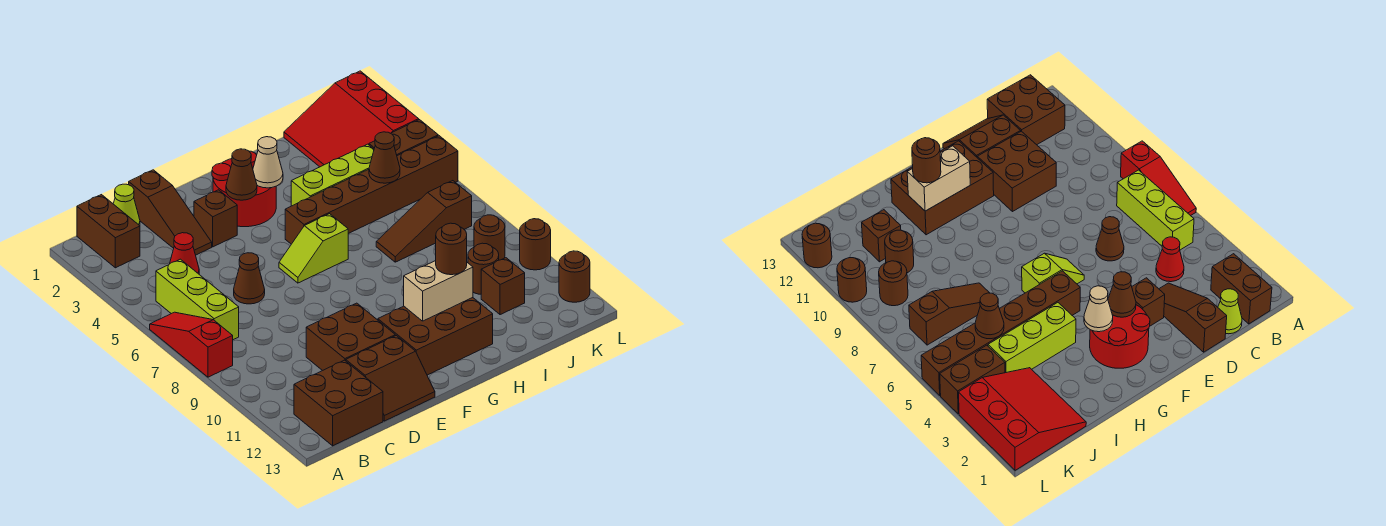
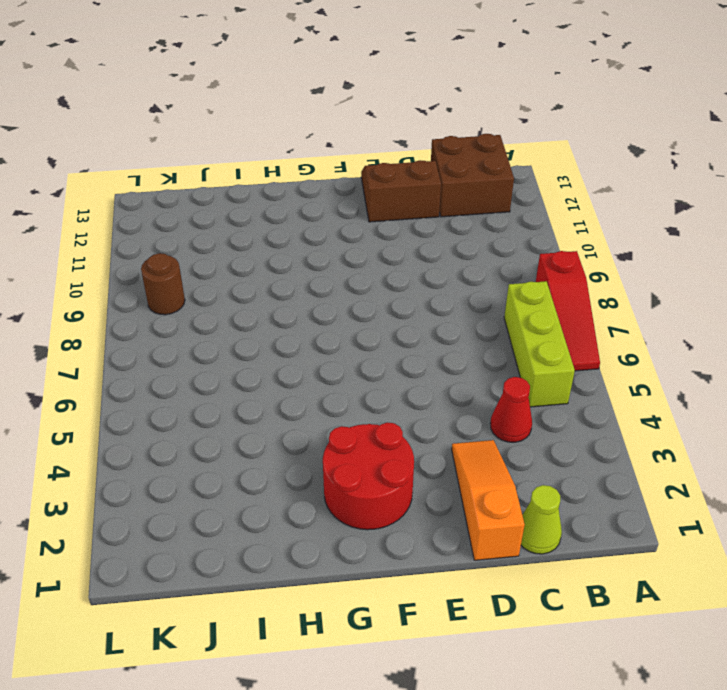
orange slope D1:D3 level 1 top 1 -> brown slope D1:D3 level 1 top 1
none -> brown brick B1:B2 level 1
none -> brown cone D6 level 1
none -> brown brick D10:E11 level 1

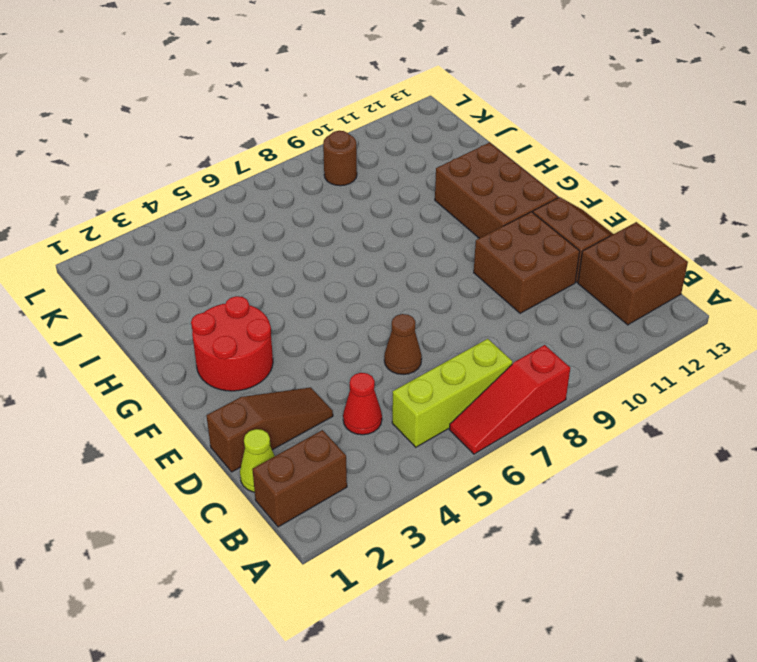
none -> brown brick E3 level 1
none -> lime slope F6:G6 level 1 top G
none -> brown brick G5:L5 level 1

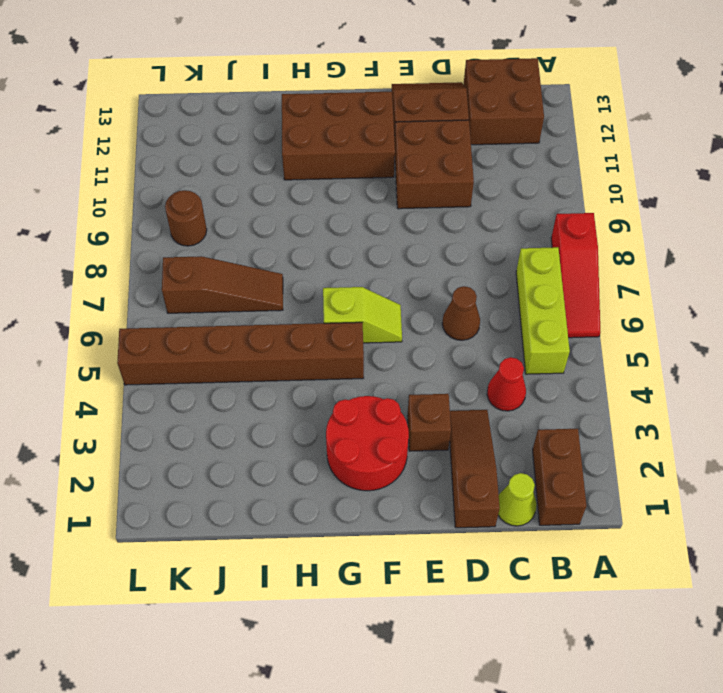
none -> lime brick H4:J4 level 1
none -> red slope J1:L3 level 1 top L
none -> brown round brick J10 level 1

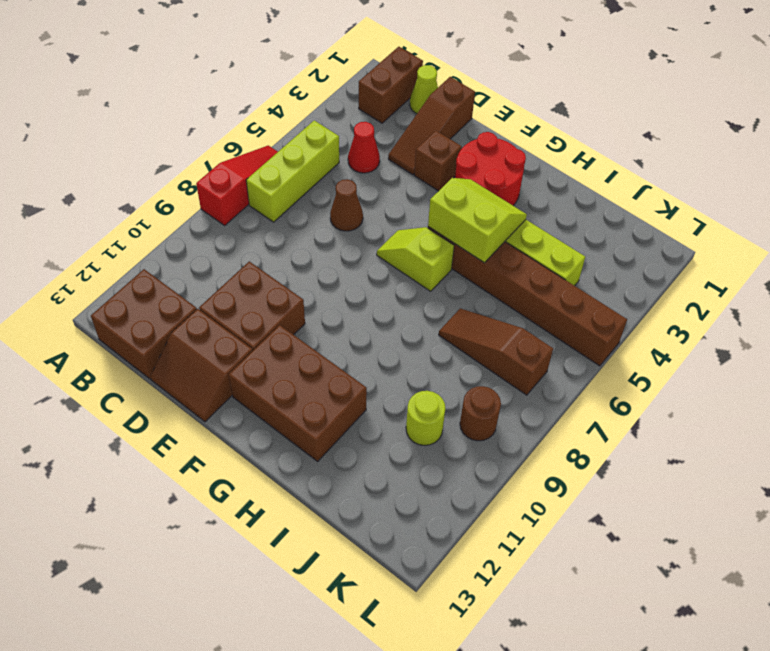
lime slope G4:H5 level 2 top 5 -> none
lime round brick J10 level 1 -> brown round brick J10 level 1
none -> red slope J1:L3 level 1 top L
none -> brown brick J11 level 1
none -> brown brick K4:L4 level 1

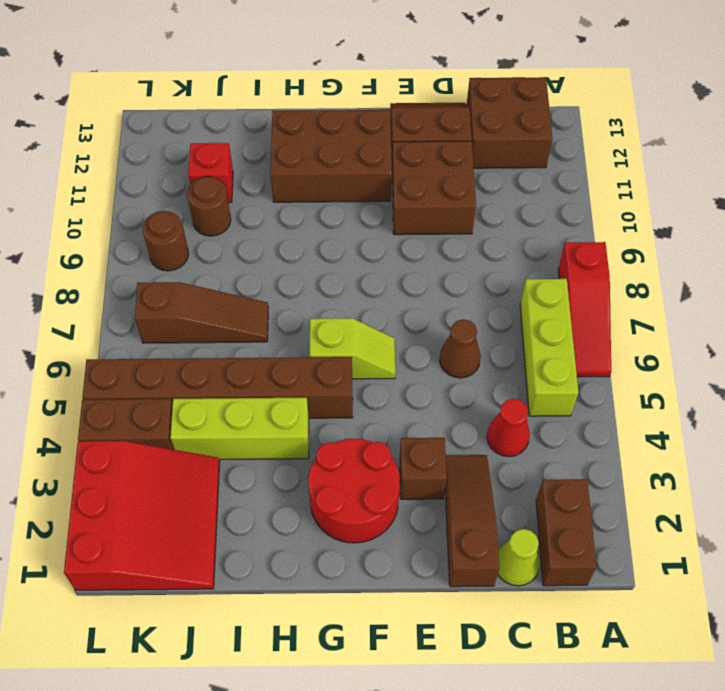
red brick J11 level 1 -> brown brick J11 level 1
none -> brown round brick L10 level 1
none -> brown round brick L12 level 1
none -> brown cone F3 level 2

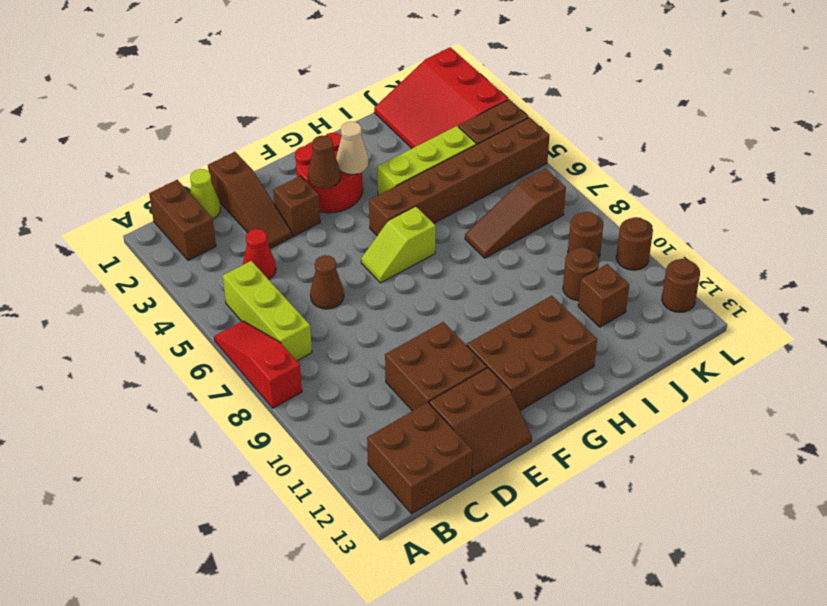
none -> tan brick G11:H11 level 2
none -> brown cone J5 level 2
none -> brown round brick H11 level 3

